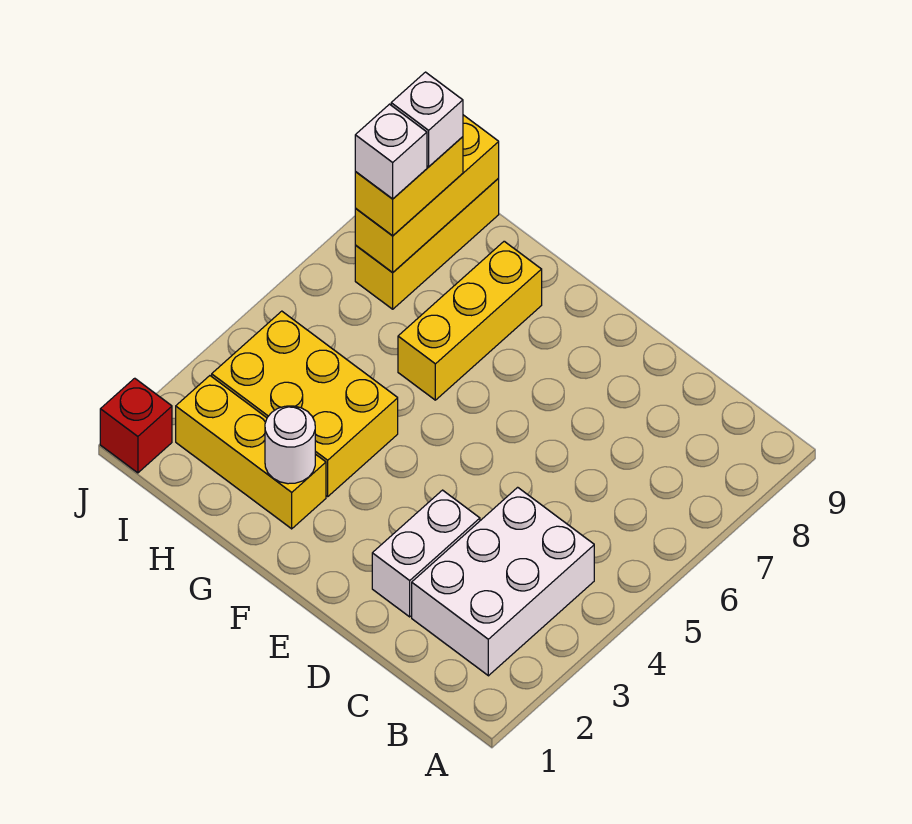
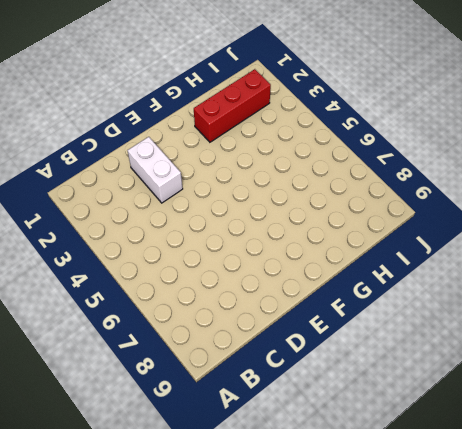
red brick G2:I2 level 1 -> yellow brick G2:I2 level 1
none -> white brick B2:C4 level 1
none -> yellow brick G3:I4 level 1
none -> yellow brick G6:G8 level 1

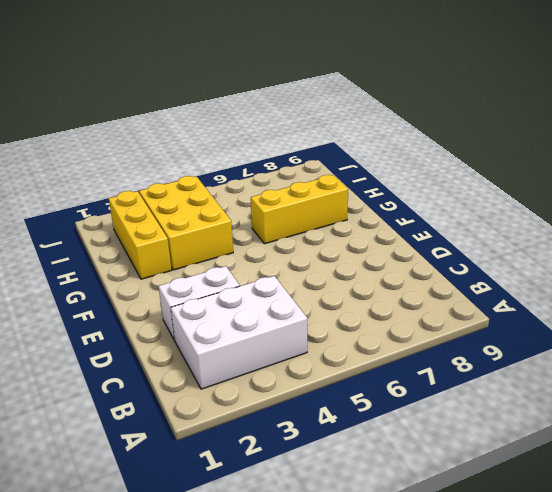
none -> yellow brick I7:I9 level 1
none -> red brick J1 level 1
none -> white round brick G2 level 2

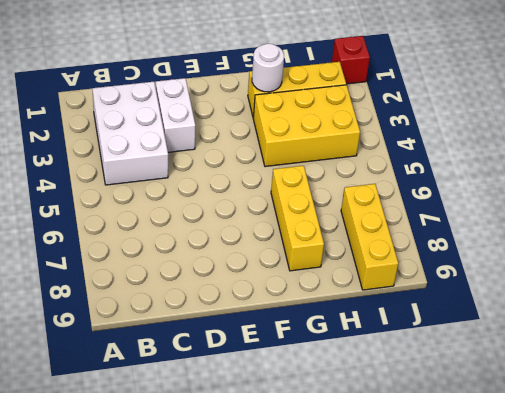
none -> yellow brick I7:I9 level 2
none -> yellow brick I7:I8 level 3
none -> white brick I7 level 4

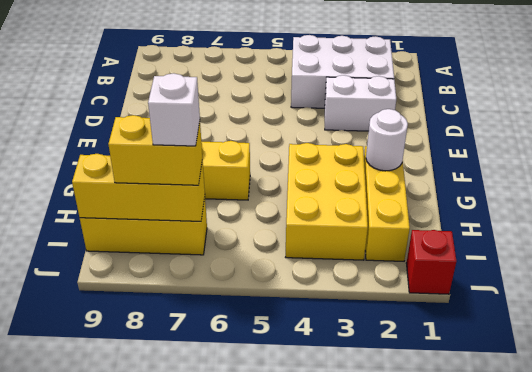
none -> white brick I8 level 4

